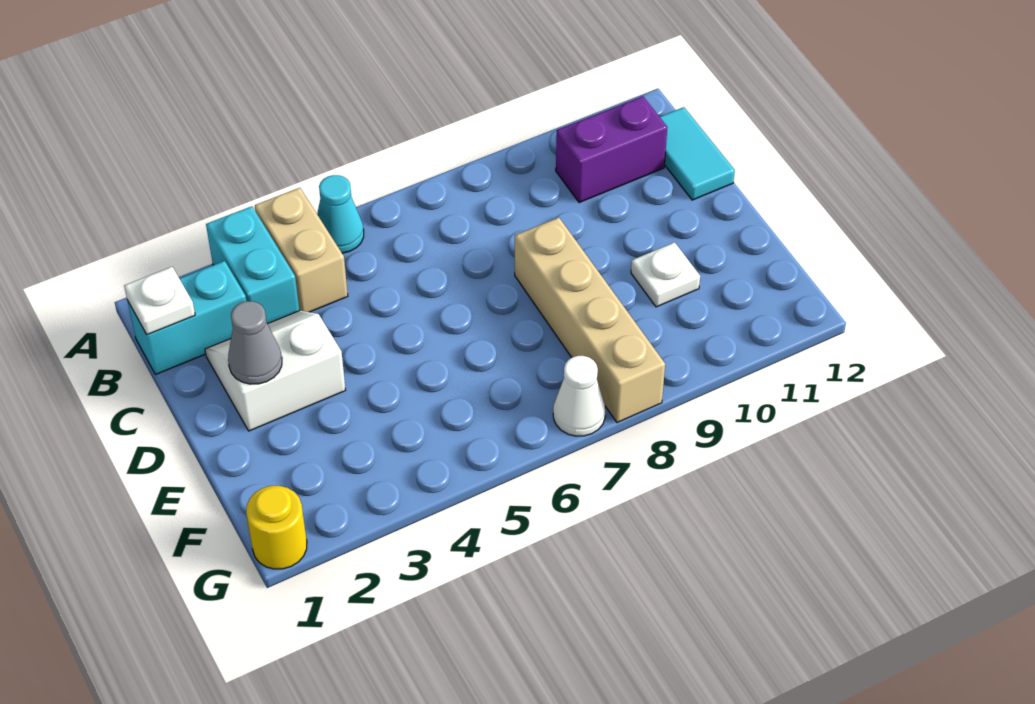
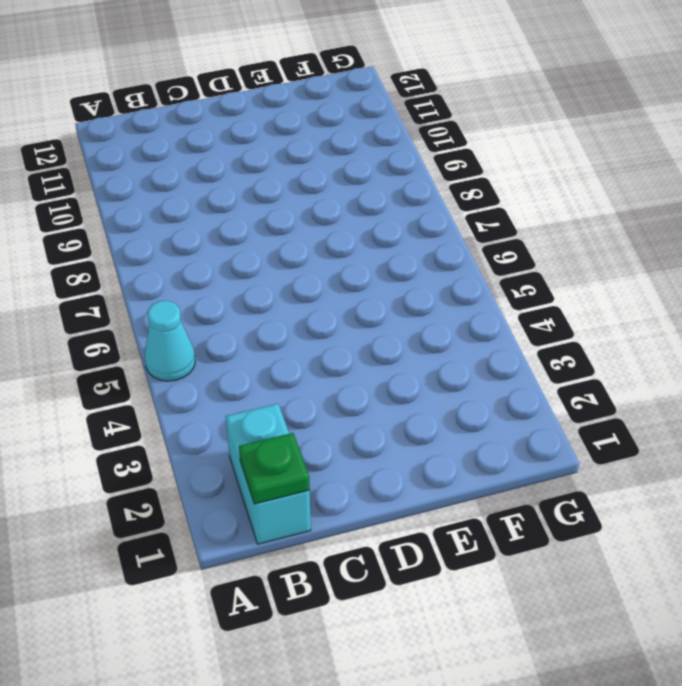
green plate B1 level 2 -> white plate B1 level 2
none -> cyan brick A3:B3 level 1
none -> tan brick A4:B4 level 1
none -> purple brick B10:B11 level 1

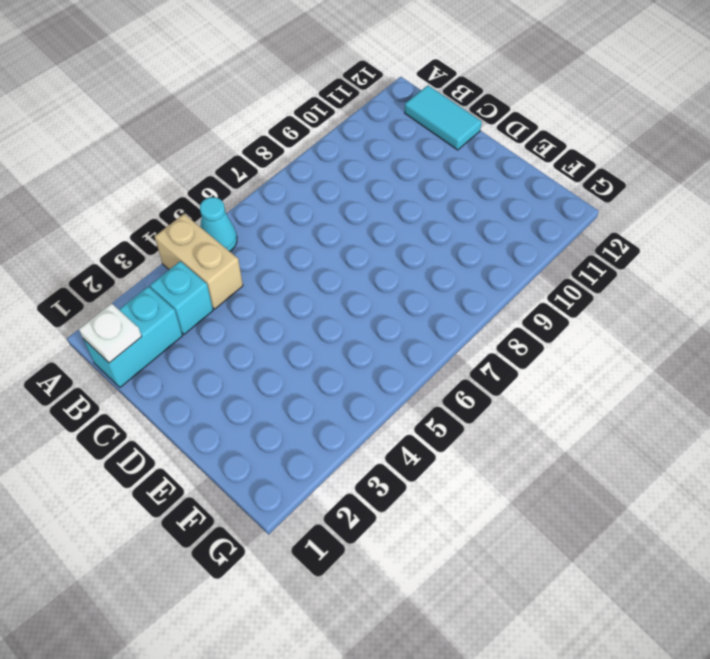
cyan brick B3 level 1 -> cyan brick A3:B3 level 1
none -> purple brick B10:B11 level 1
none -> white slope C2:D3 level 1 top D
none -> tan brick D8:G8 level 1

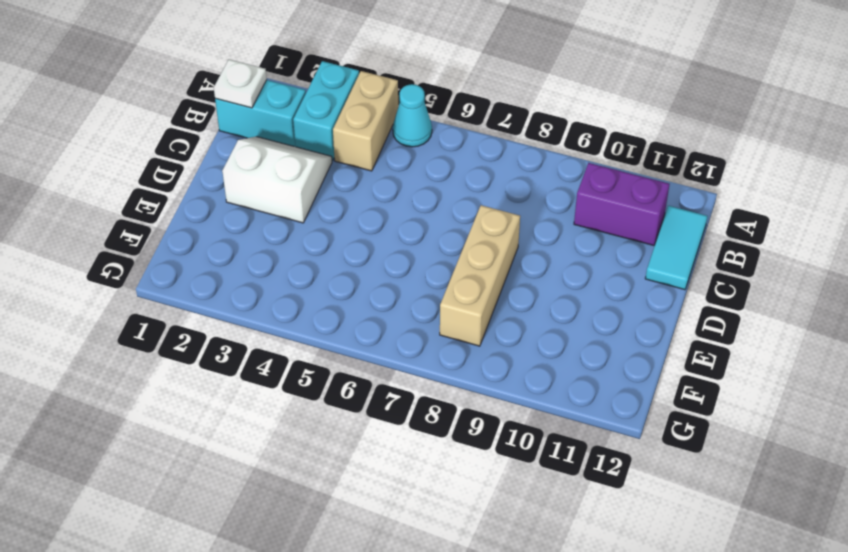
tan brick D8:F8 level 1 -> tan brick D8:G8 level 1
none -> white plate E10 level 1
none -> yellow round brick G1 level 1
none -> white cone G7 level 1

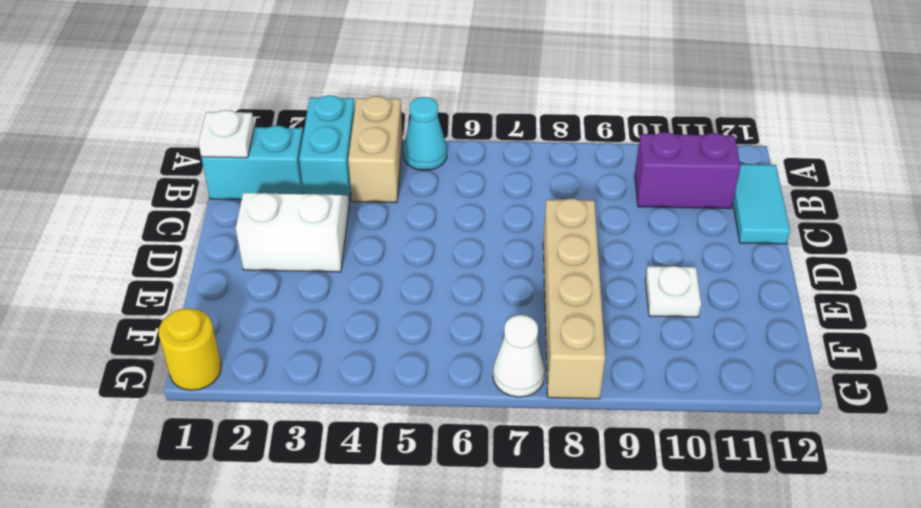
none -> grey cone D2 level 2

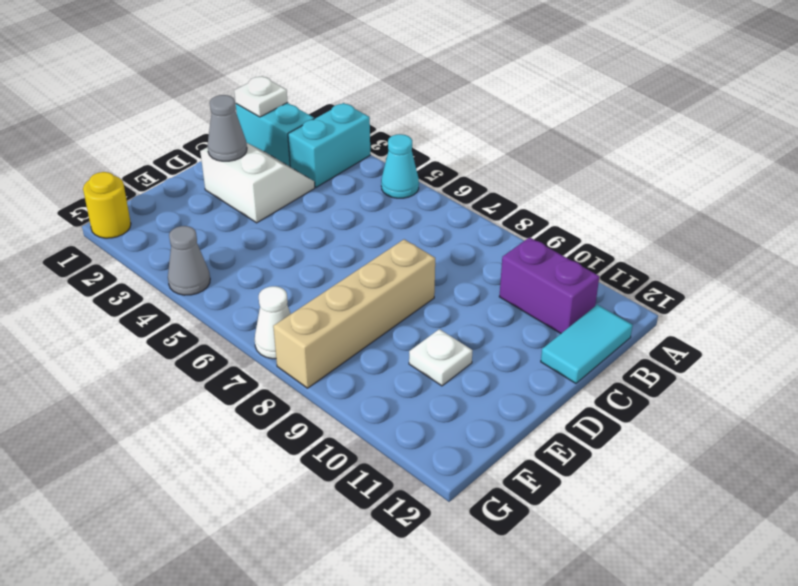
grey cone G4 level 1 -> none
none -> tan brick A4:B4 level 1

